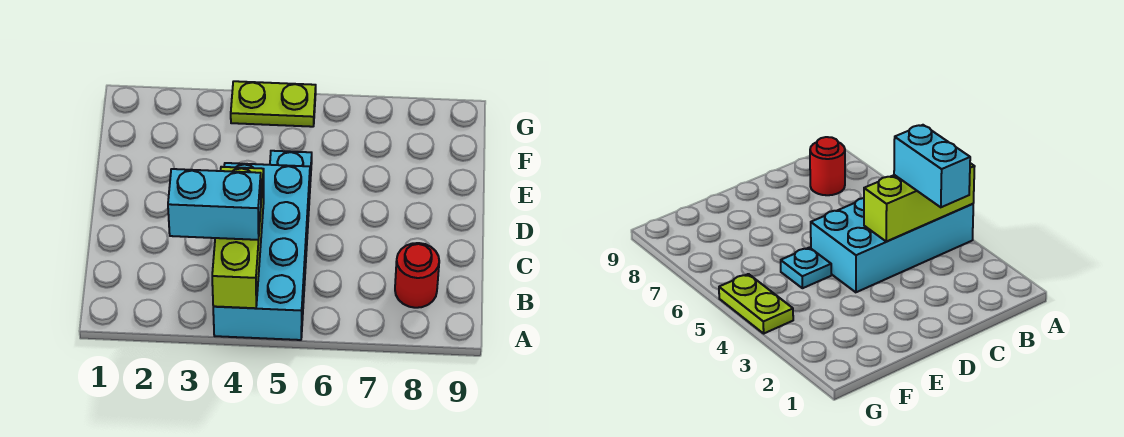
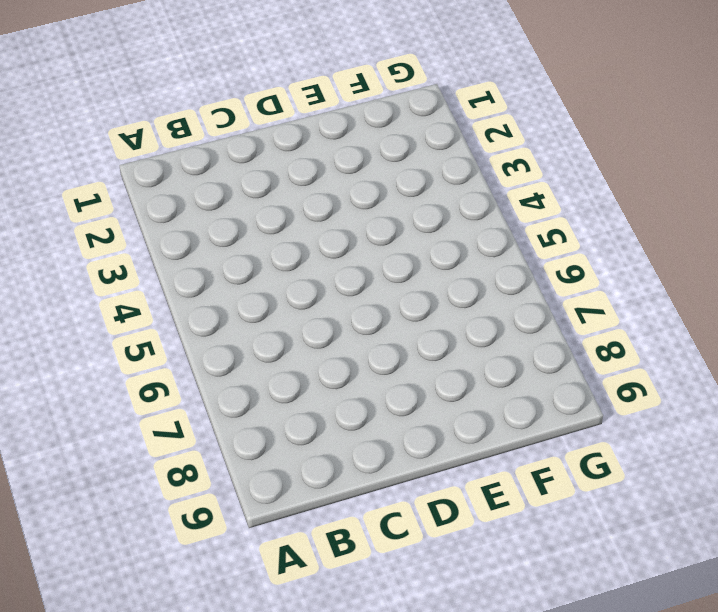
none -> cyan brick A4:D5 level 1
none -> red round brick B8 level 1

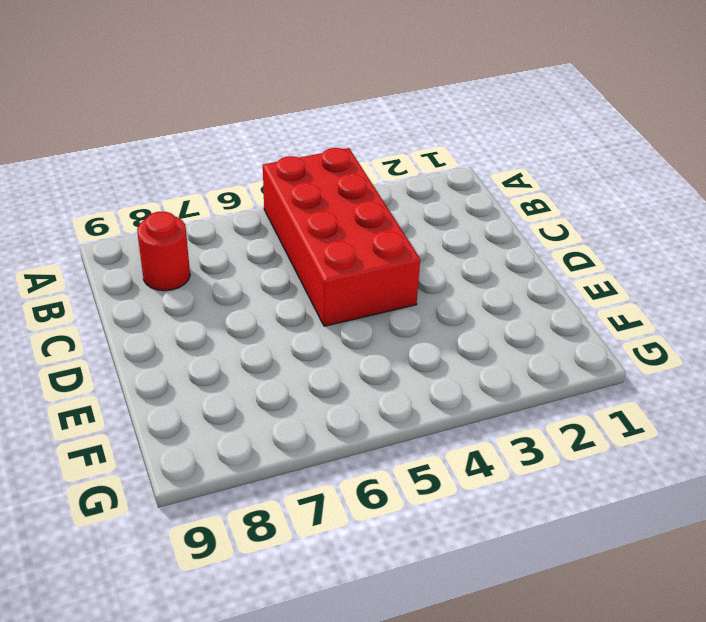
red brick A4:D5 level 1 -> cyan brick A4:D5 level 1
none -> cyan plate E5 level 1
none -> lime plate G4:G5 level 1

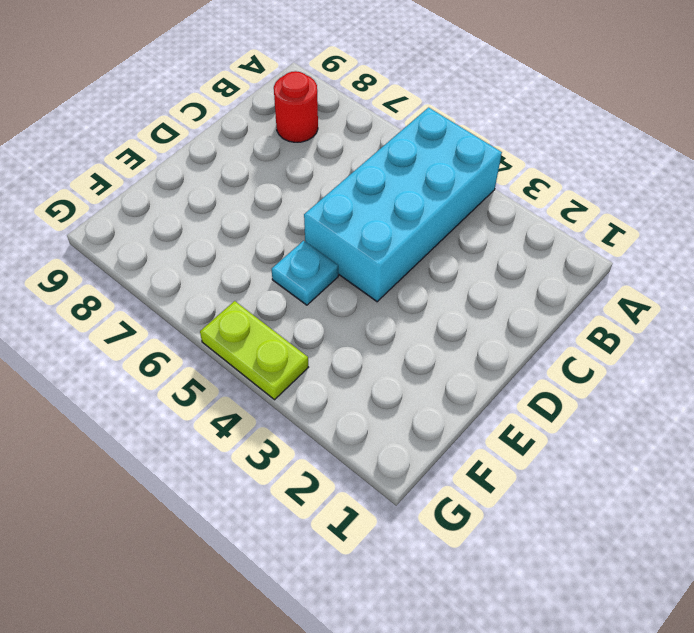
none -> lime brick A4:C4 level 2
none -> cyan brick B3:B4 level 3

